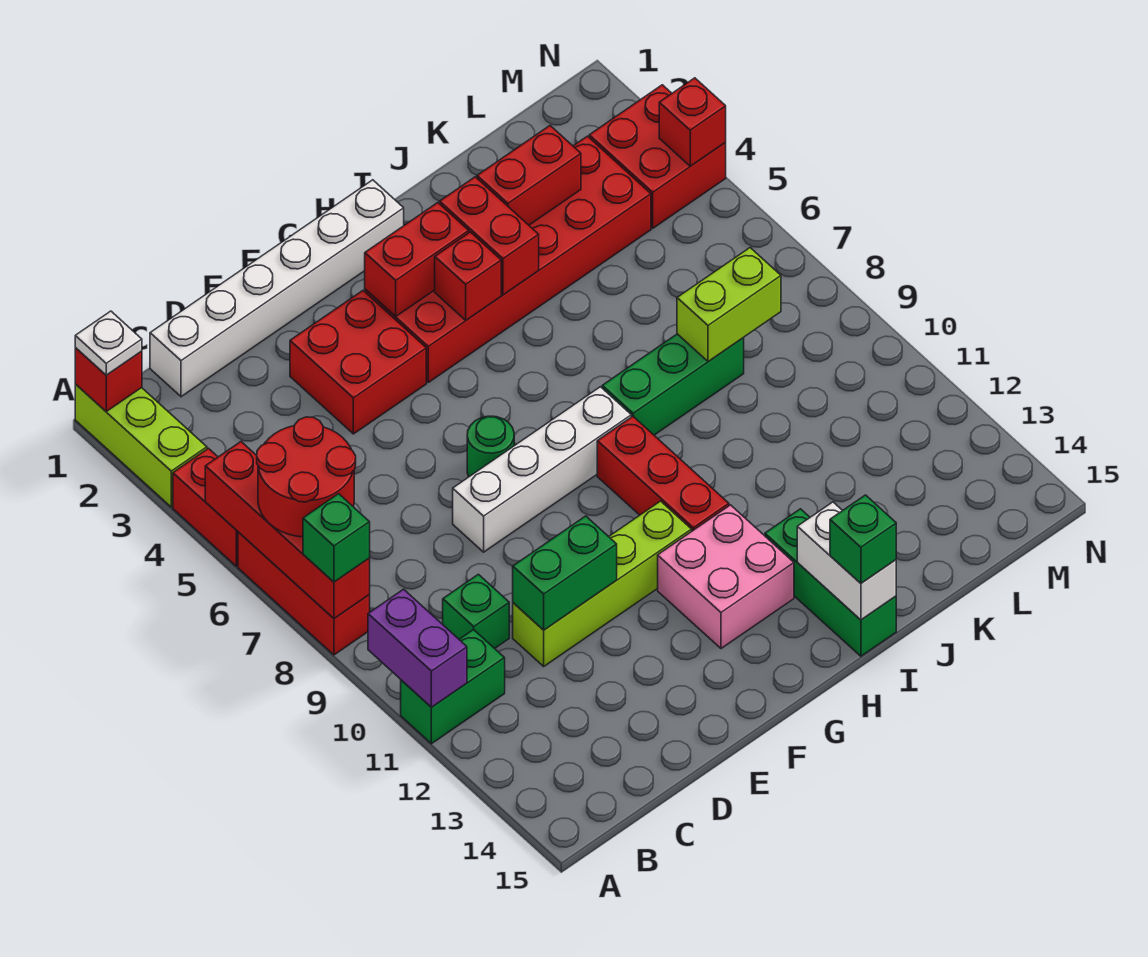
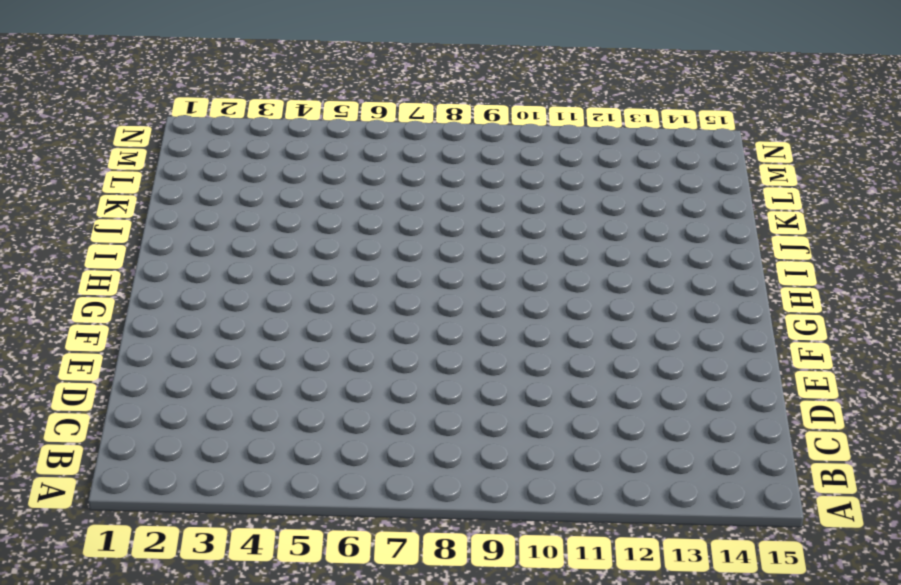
none -> lime brick A1:A3 level 1
none -> red brick A4:A5 level 1
none -> red brick A6:A8 level 1
none -> green brick A11:B11 level 1

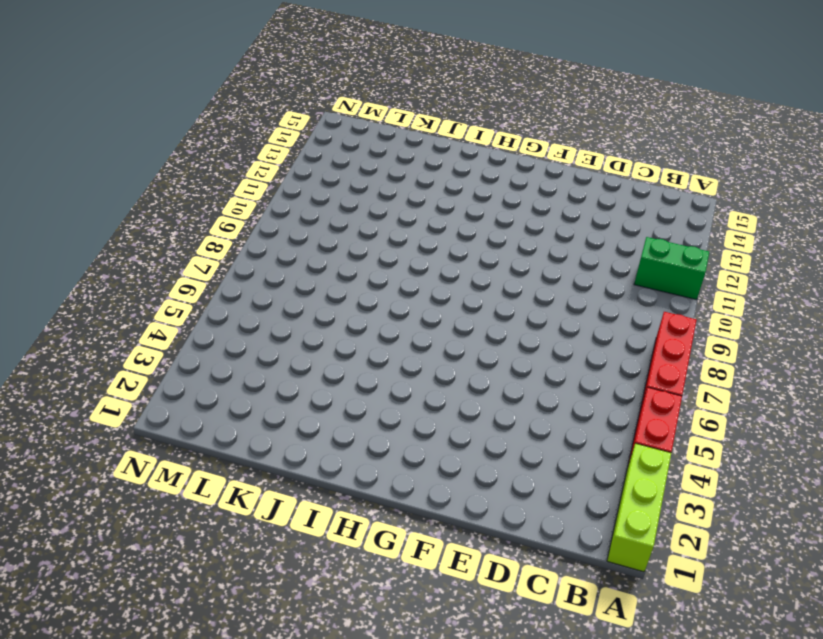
none -> white brick C1:H1 level 1
none -> green brick C10 level 1
none -> lime brick D11:G11 level 1
none -> red brick E3:F4 level 1

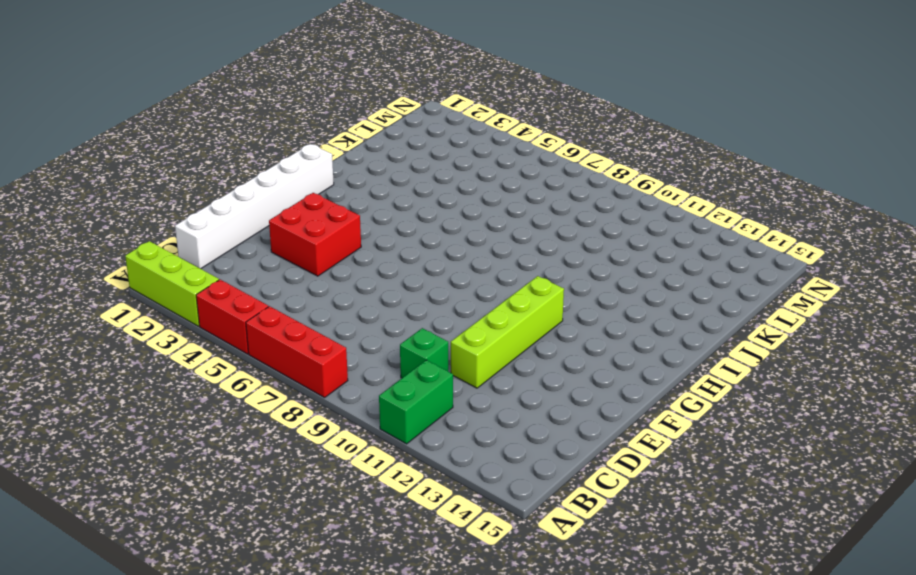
none -> white brick E8:H8 level 1
none -> green round brick F7 level 1
none -> red brick G3:L4 level 1
none -> pink brick G12:H13 level 1

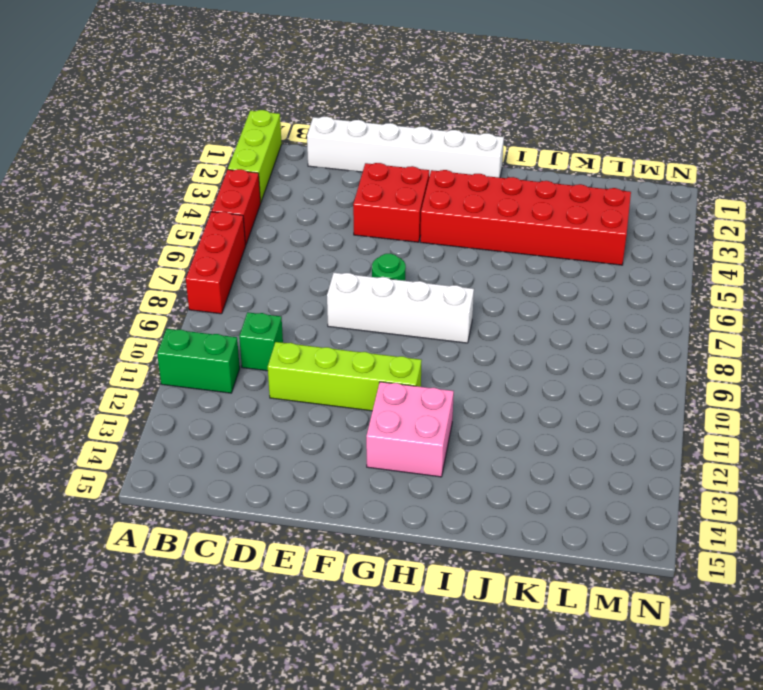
none -> red brick H9:H11 level 1
none -> green brick I8:K8 level 1
none -> green brick I13:I15 level 1
none -> red brick M3:N4 level 1

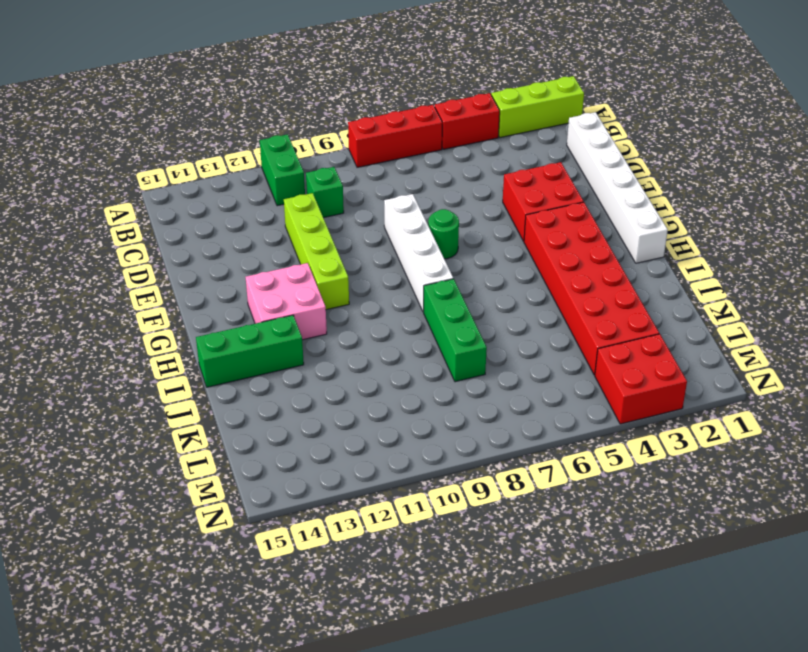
none -> red brick H9:H11 level 1
none -> red brick A1 level 2
none -> red brick A5:A8 level 2
none -> purple brick A10:A11 level 2

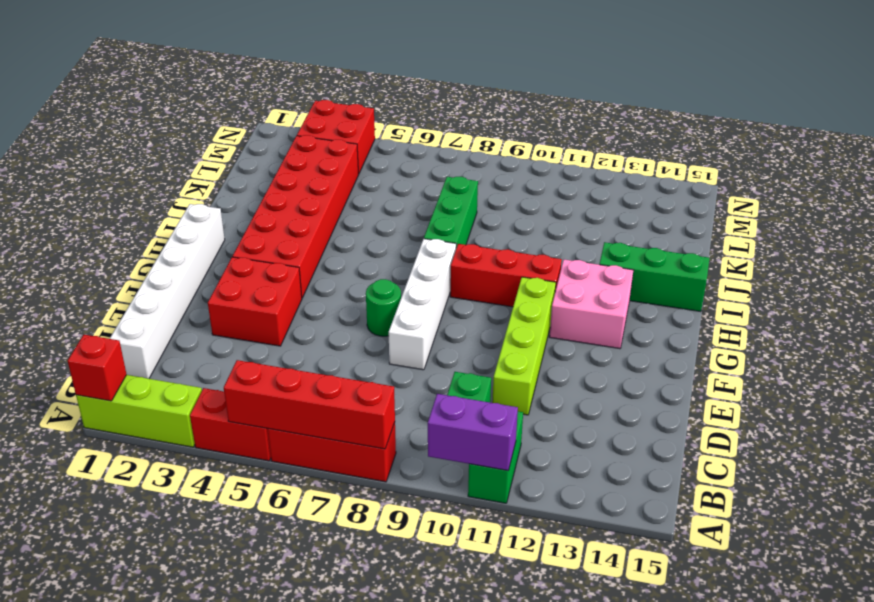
none -> green brick D11:E11 level 2
none -> red brick G3:H3 level 2
none -> red brick H4 level 2
none -> red brick I3:I4 level 2

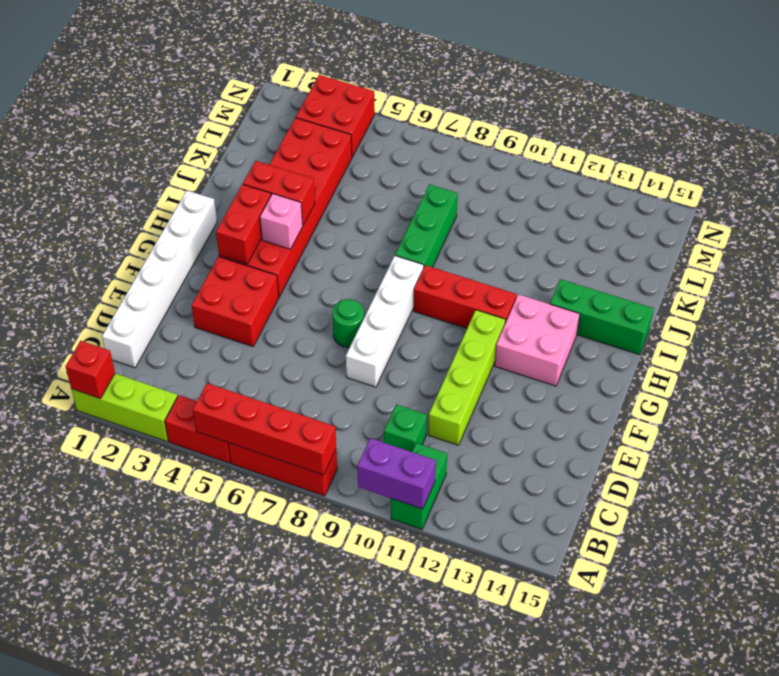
pink brick H4 level 2 -> red brick H4 level 2
none -> green brick D11:E11 level 2
none -> white brick I14:I15 level 2
none -> red brick J3:K3 level 2
none -> lime brick K8:L8 level 2

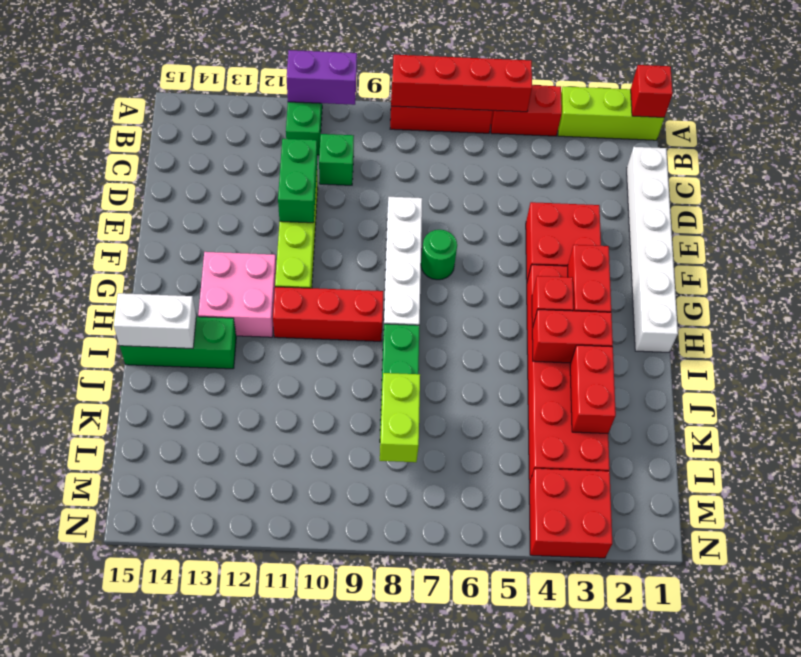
none -> red brick N4 level 2
none -> white plate A1 level 3
none -> red round brick A6:B7 level 3
none -> green brick A8 level 3

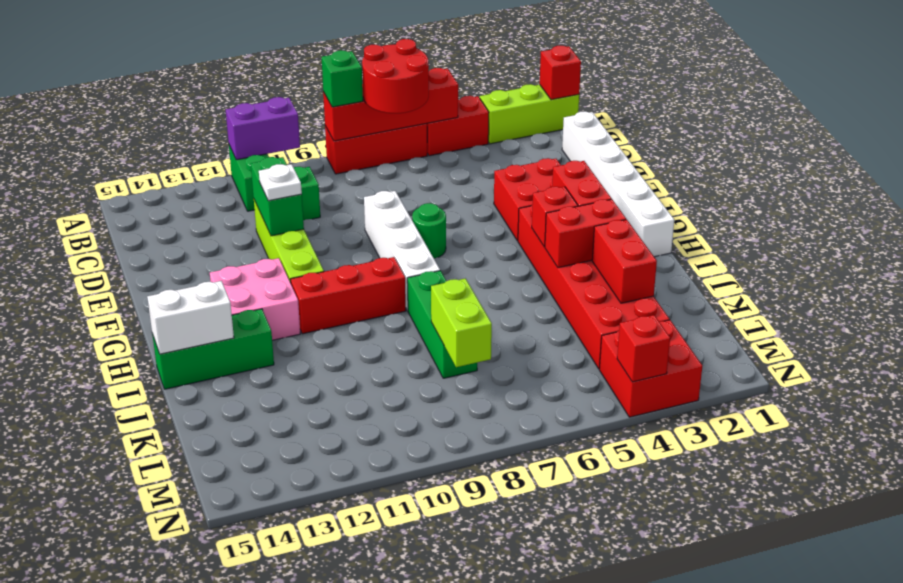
white plate E11 level 3 -> white plate A1 level 3
none -> green brick I15 level 3

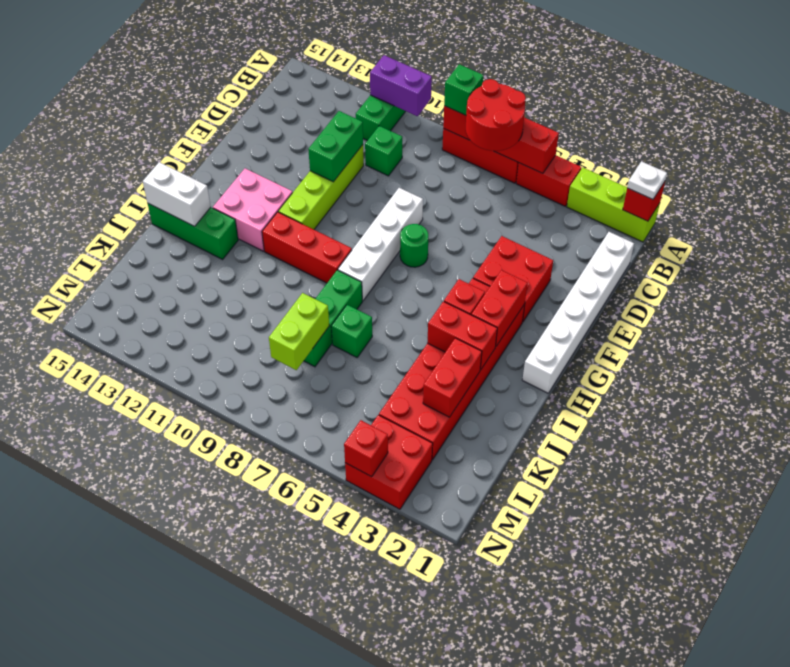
green brick J7 level 1 -> green brick I15 level 3

